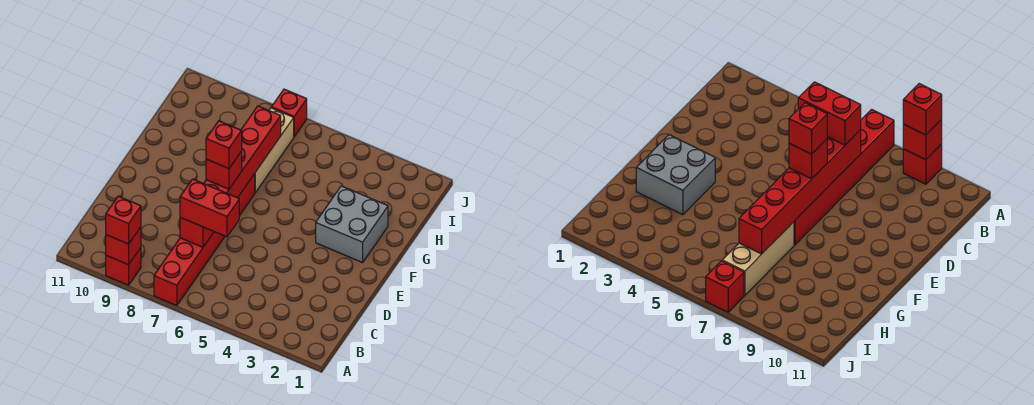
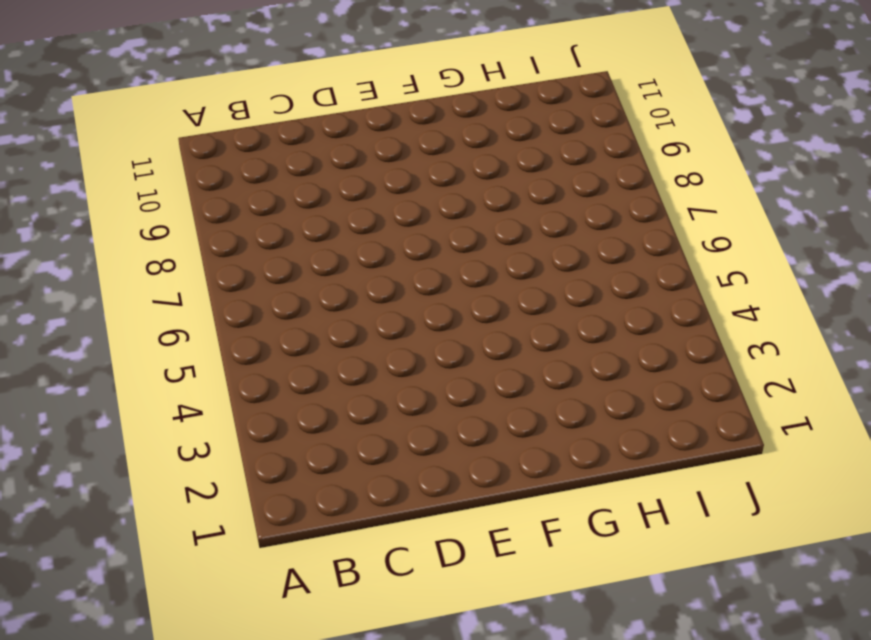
none -> red brick A7:F7 level 1
none -> red brick A9 level 1

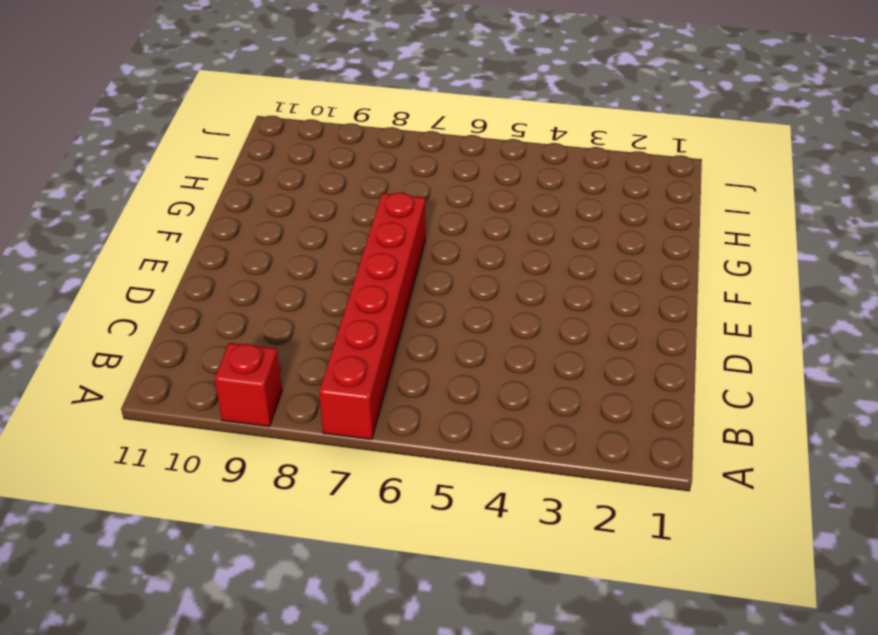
none -> grey brick F2:G3 level 1
none -> tan brick G7:I7 level 1

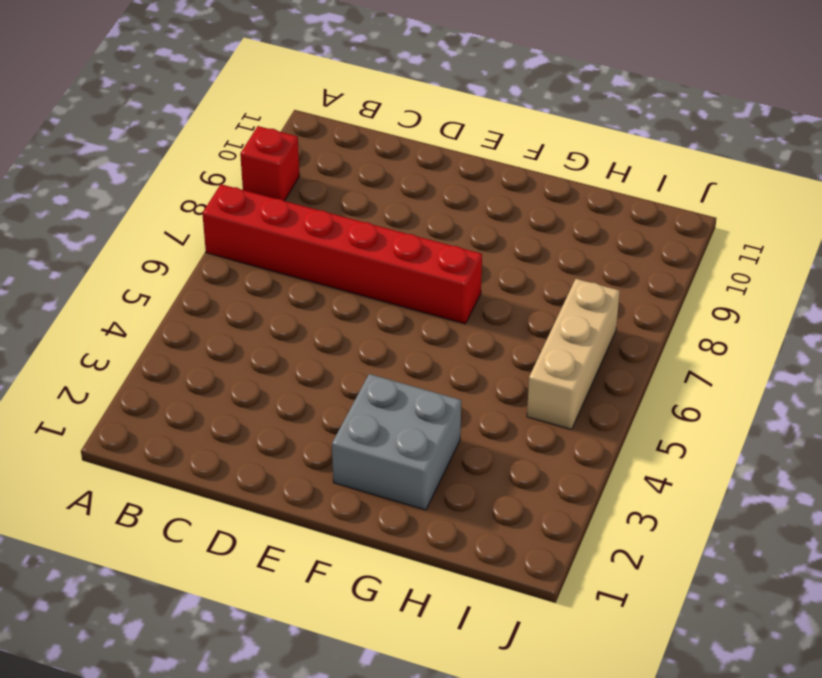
tan brick I5:I7 level 1 -> tan brick G7:I7 level 1
none -> red brick J7 level 1
none -> red brick A9 level 2

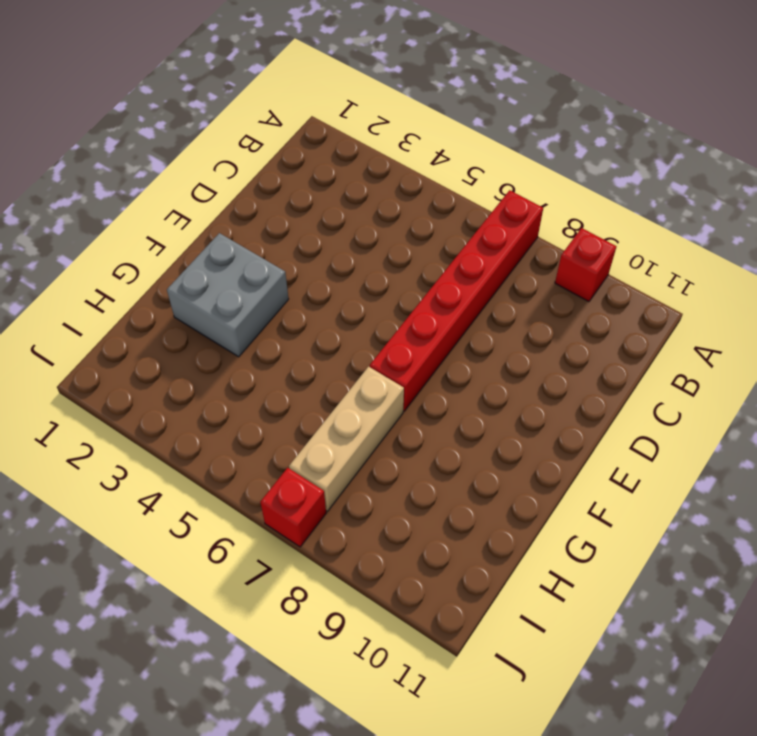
none -> red brick A9 level 2
none -> red brick C7:H7 level 2

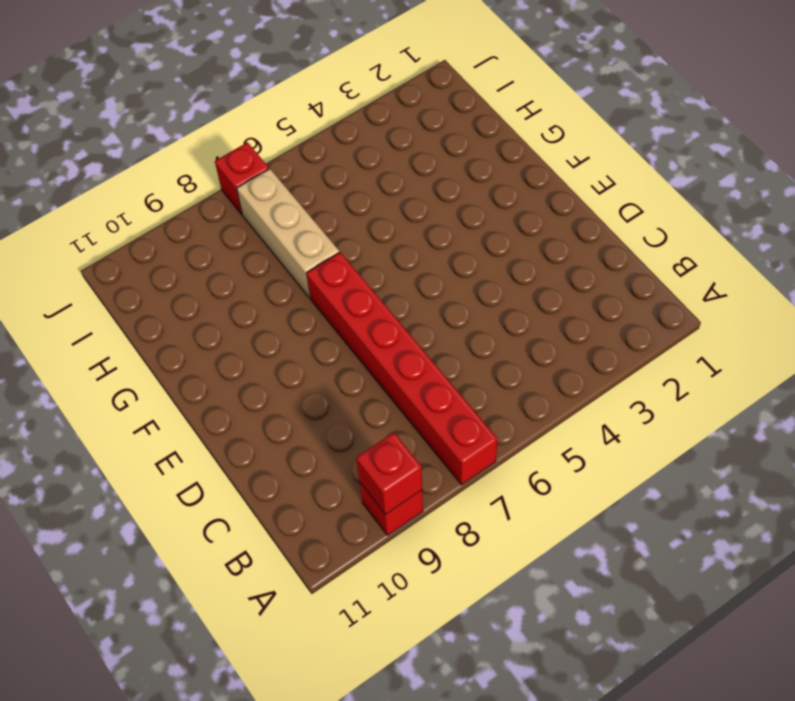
none -> grey brick F2:G3 level 1
none -> red brick C7:H7 level 2

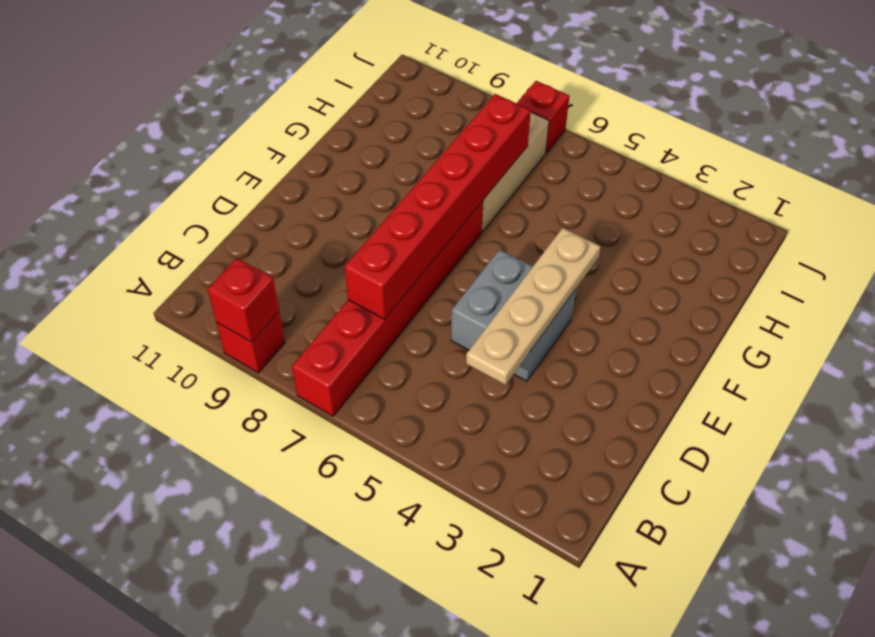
tan plate C4:F4 level 2 -> none
grey brick D4:E5 level 1 -> grey brick F2:G3 level 1
none -> red brick A9 level 3
none -> red brick C6:C7 level 3

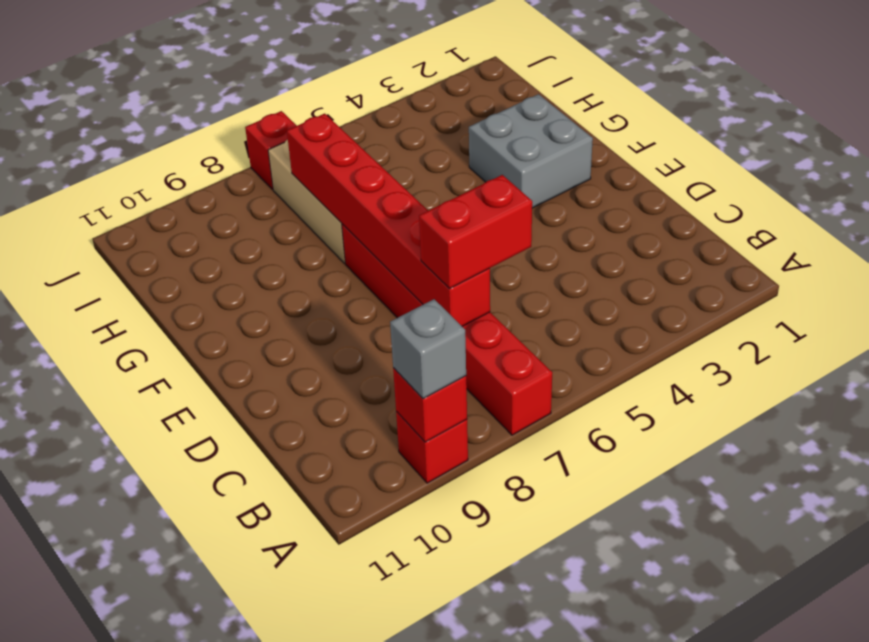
grey brick A9 level 3 -> red brick A9 level 3
none -> red brick E7 level 3
none -> red brick E7 level 4

